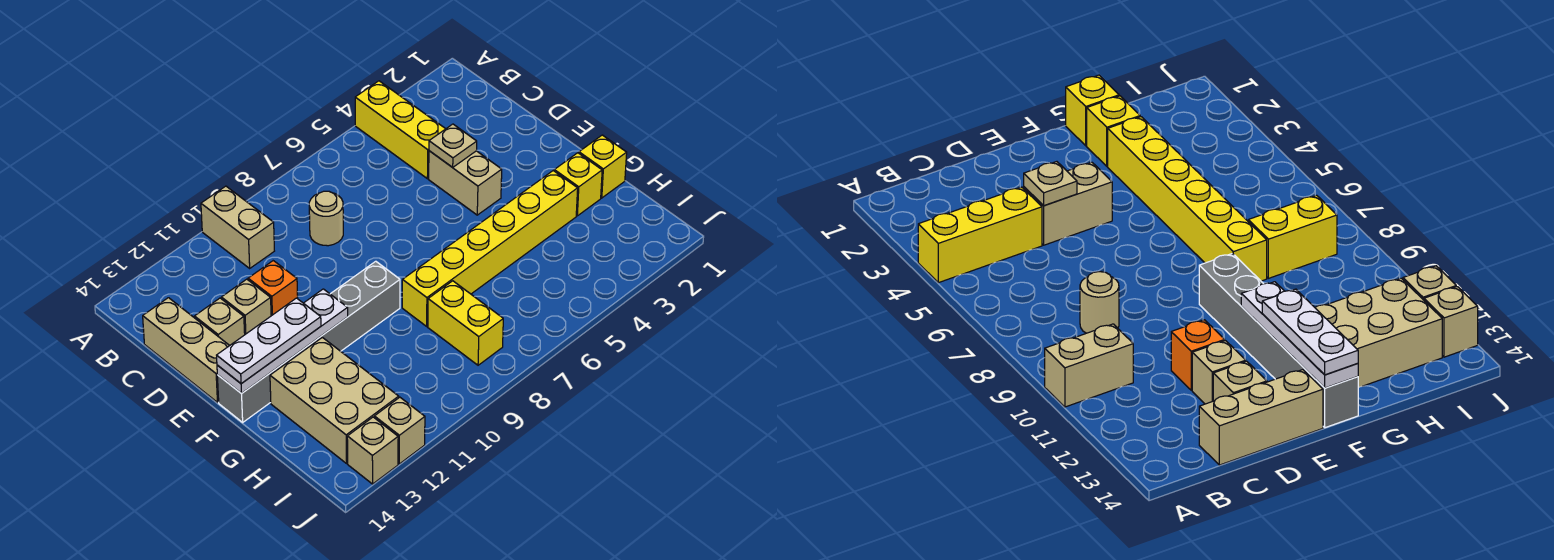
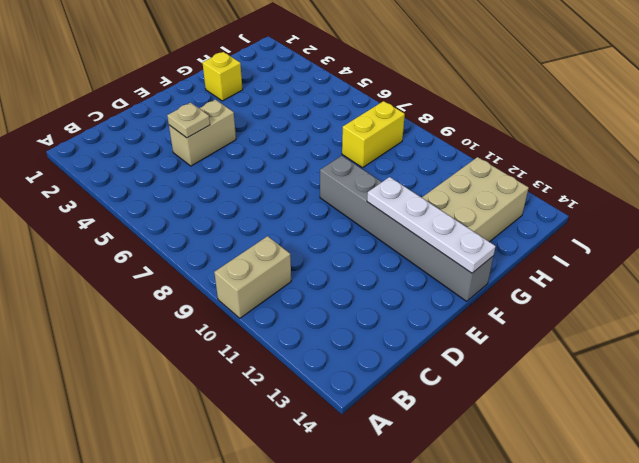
none -> yellow brick A4:C4 level 1
none -> tan round brick C8 level 1
none -> tan brick C14:E14 level 1

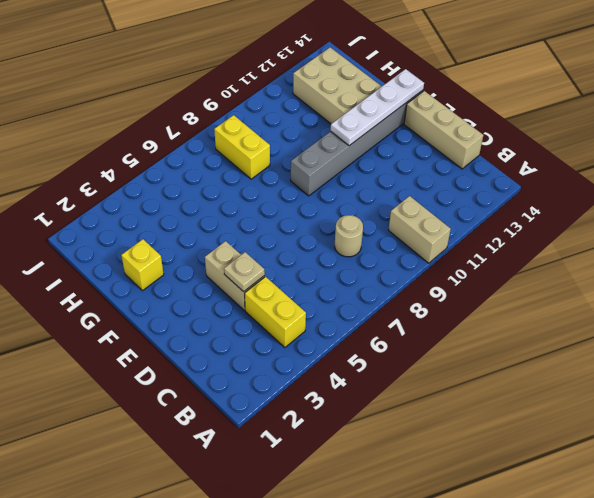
yellow brick B4:C4 level 1 -> yellow brick A4:C4 level 1
none -> orange brick D11 level 1
none -> tan brick D12 level 1
none -> tan brick D13 level 1

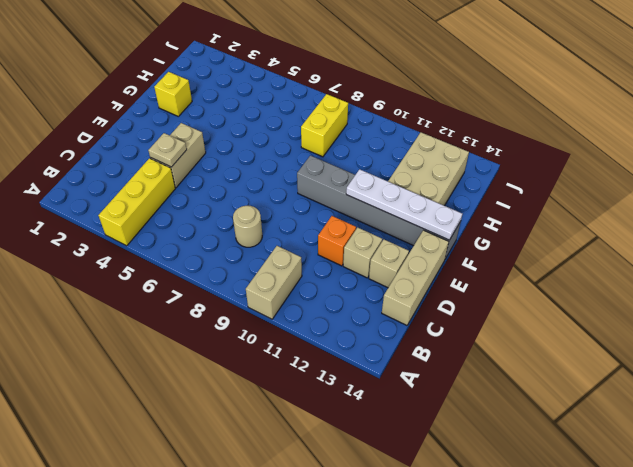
none -> yellow brick G1 level 1
none -> yellow brick G3:G8 level 1
none -> tan brick J12 level 1

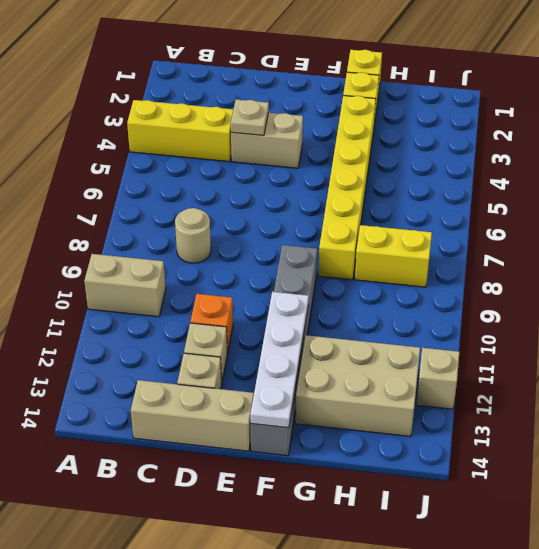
none -> tan brick J13 level 1
none -> white plate F12:F14 level 3

